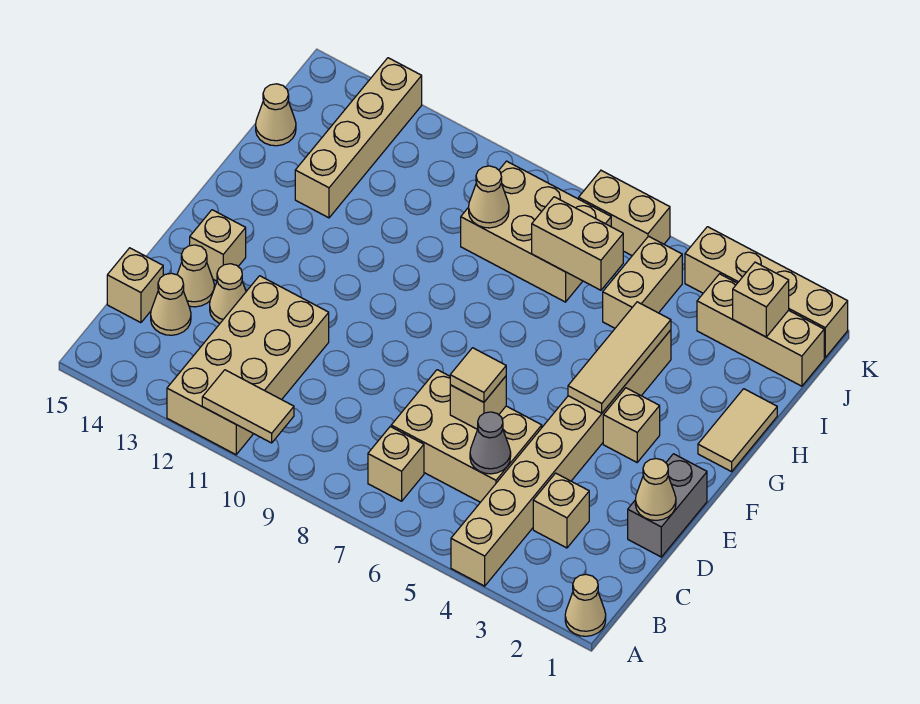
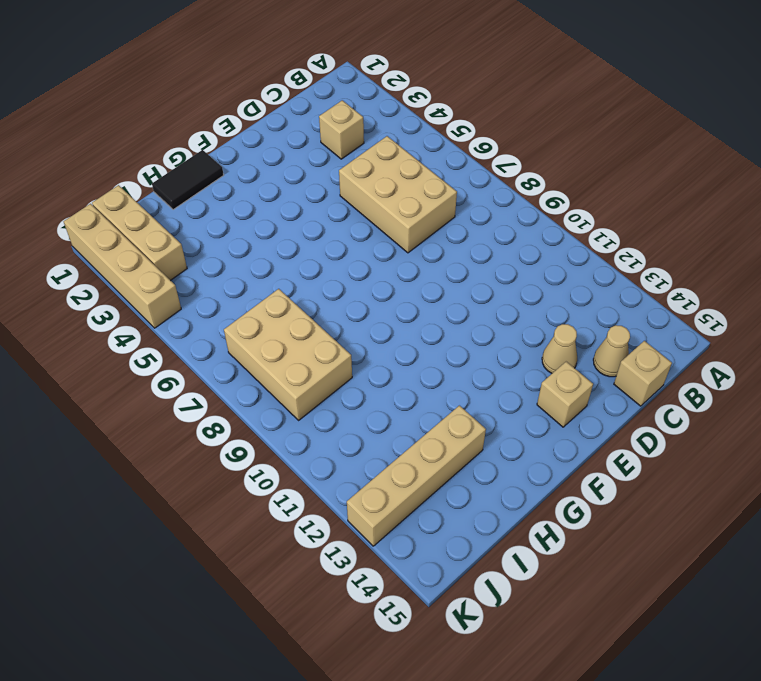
black tile G1:H1 level 1 -> tan tile G1:H1 level 1
none -> tan cone A1 level 1
none -> tan brick A4:H4 level 1
none -> tan brick A11:D12 level 1
none -> tan brick B7 level 1

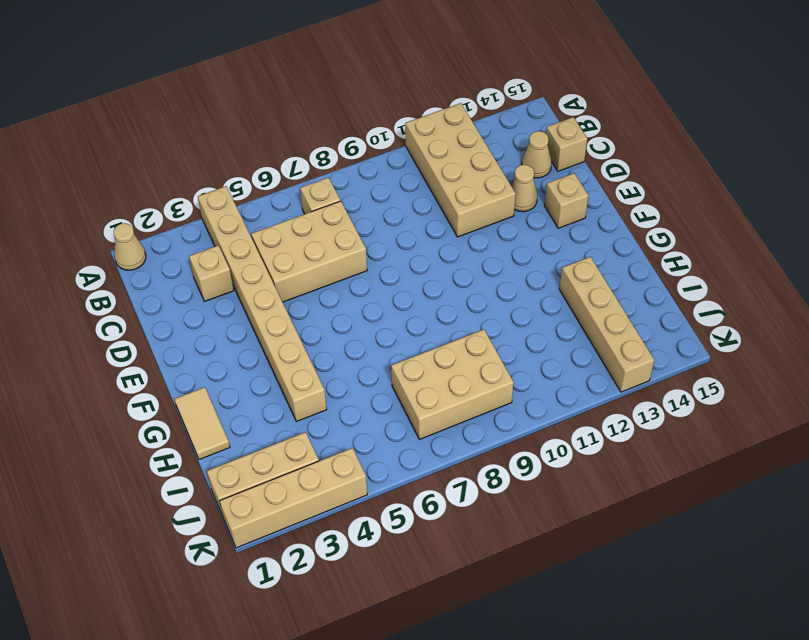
none -> grey brick D1:E1 level 1
none -> tan cone D14 level 1
none -> tan brick F3 level 1
none -> tan brick I5:J5 level 1

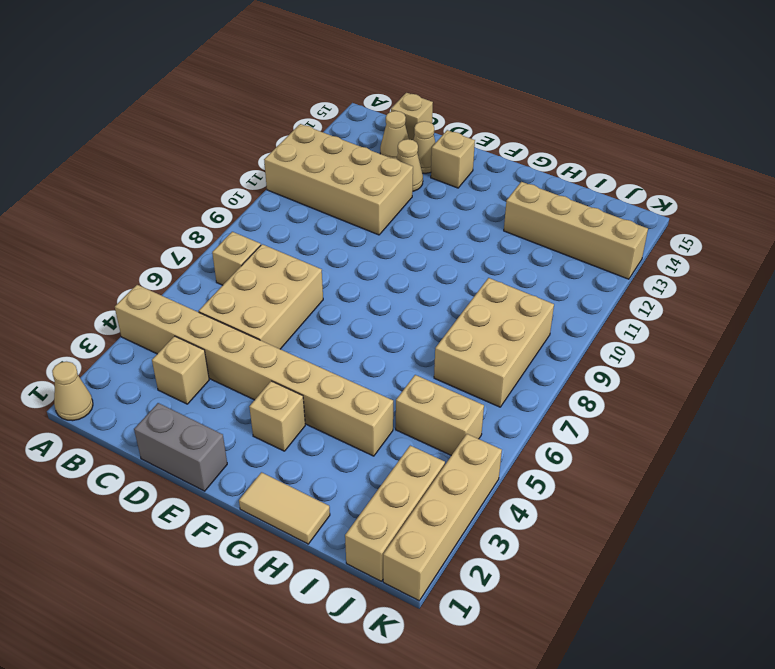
none -> tan cone I15 level 1
none -> tan brick K6:K7 level 1
none -> tan tile A10:A11 level 2
none -> grey cone C5 level 2

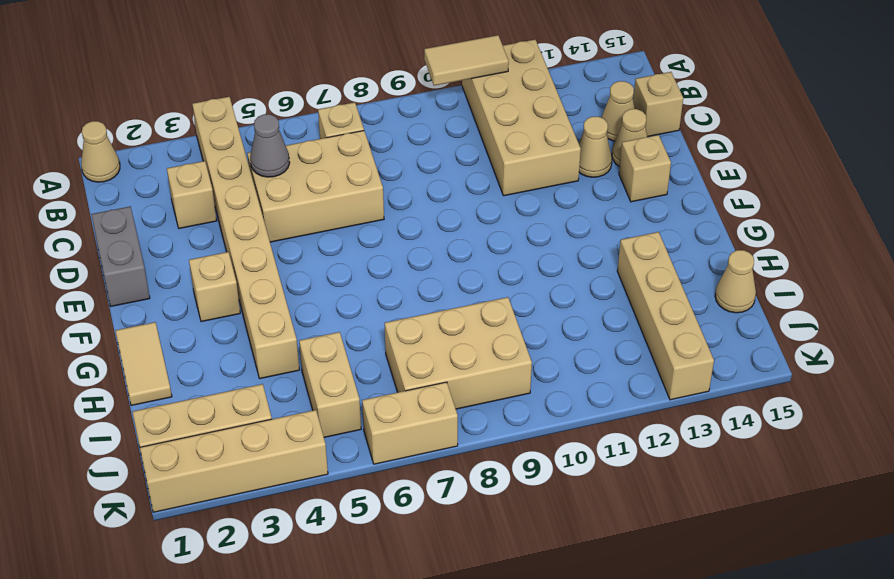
none -> tan cone D1 level 2
none -> tan brick D6 level 2
none -> tan tile F4:H4 level 2
none -> tan brick I6:I7 level 2

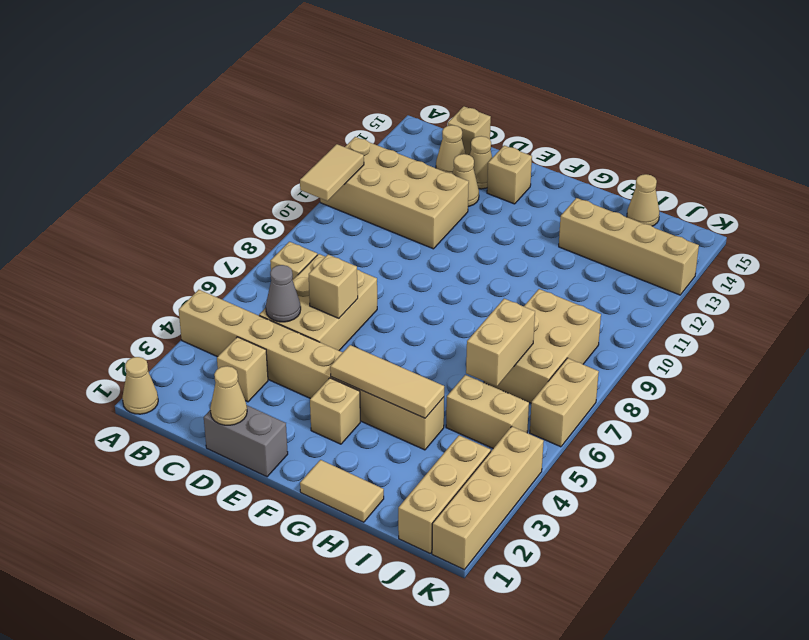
none -> tan cone I9 level 2
none -> tan brick J2 level 2
none -> tan tile D6 level 3

